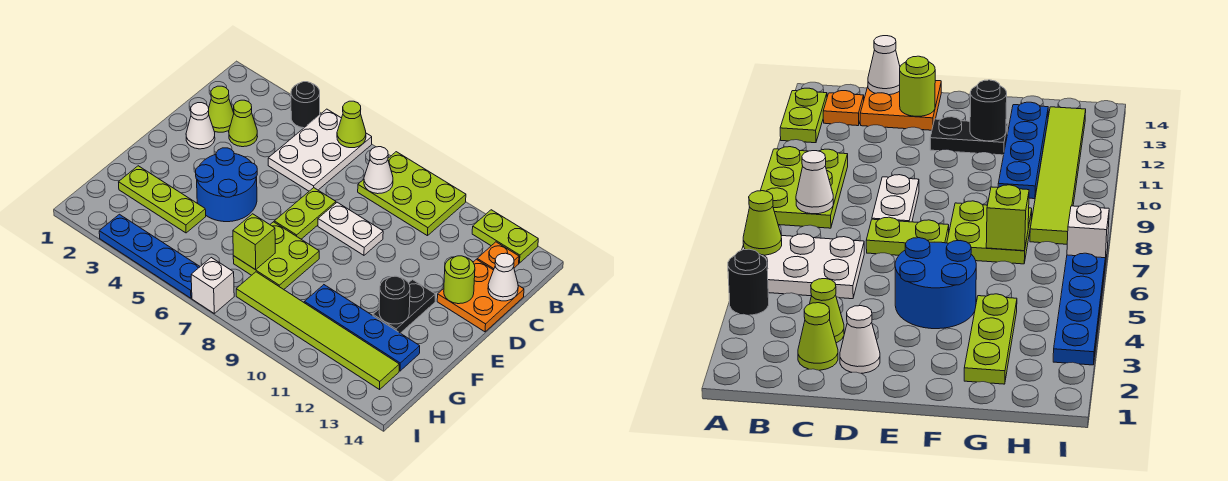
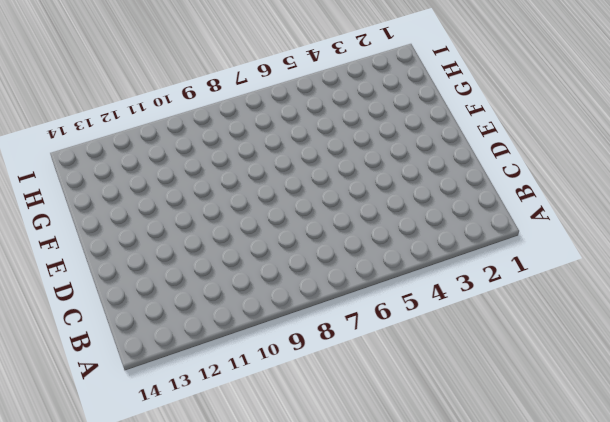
none -> black round brick A4 level 1
none -> white plate A5:C6 level 1
none -> lime plate A8:B10 level 1

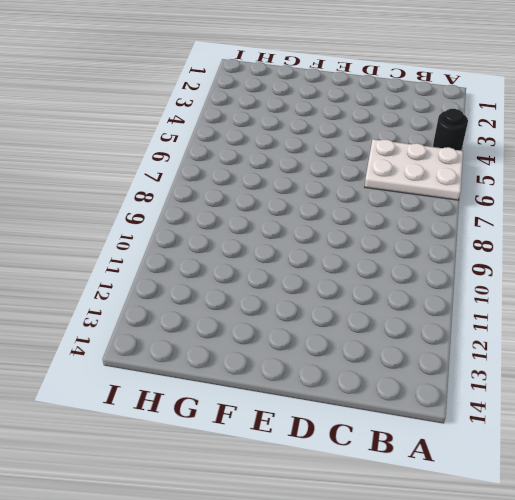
none -> lime plate A8:B10 level 1
none -> lime plate A12:A13 level 1
none -> orange plate B13 level 1

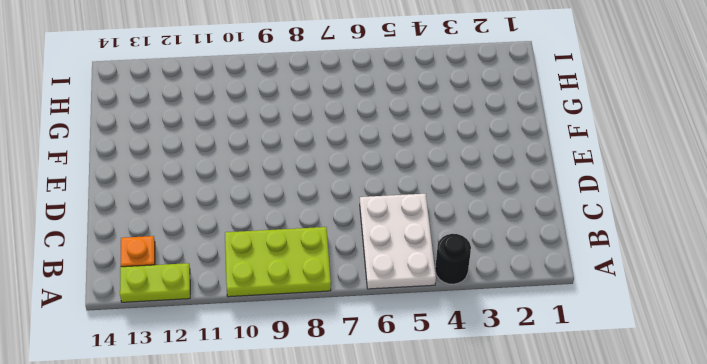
none -> lime cone C2 level 1
none -> lime cone C3 level 1
none -> orange plate C13:D14 level 1

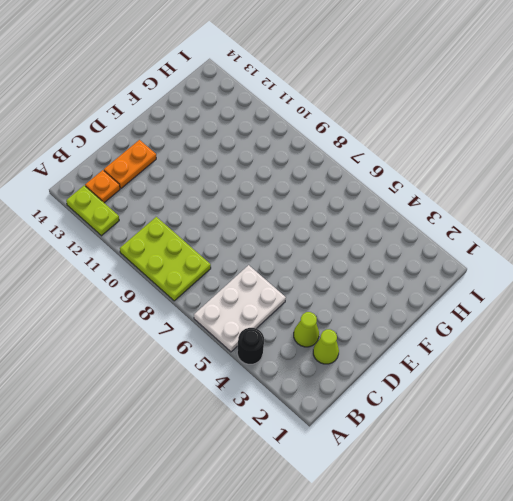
orange plate C13:D13 level 1 -> orange plate C13:D14 level 1
none -> white cone D2 level 1
none -> lime plate D7:E7 level 1
none -> white plate D8:D9 level 1

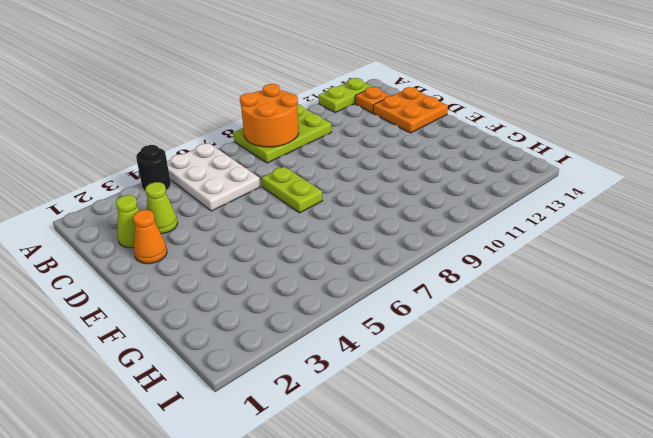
orange round brick A8:B9 level 2 -> white cone B8 level 2
orange cone D2 level 1 -> white cone D2 level 1
none -> white plate D8:D9 level 1
none -> blue round brick E4:F5 level 1
none -> black plate E12:F12 level 1

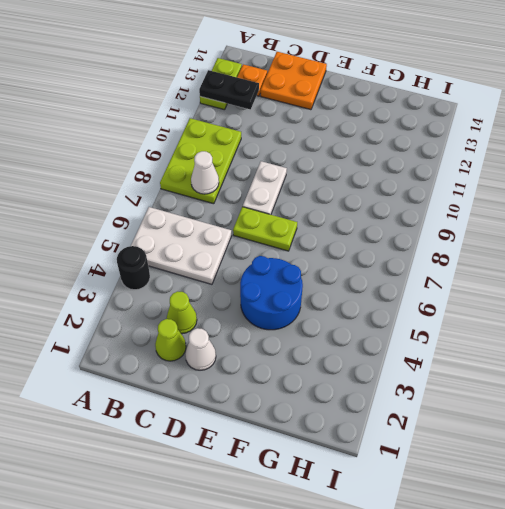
black plate A12:B12 level 2 -> black plate E12:F12 level 1
none -> lime plate F7:G8 level 1
none -> lime plate G2:G4 level 1
none -> blue plate G10:G13 level 1

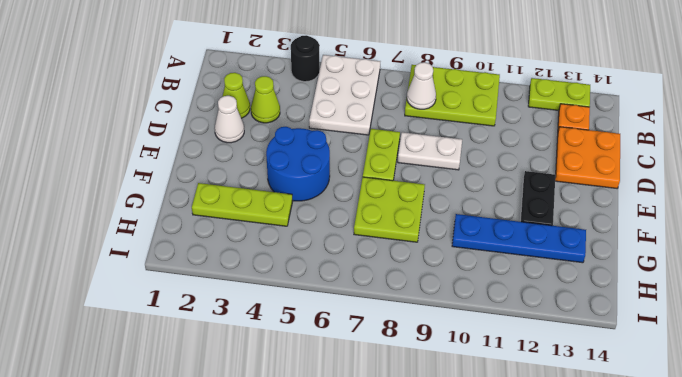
none -> lime tile H8:H13 level 1
none -> blue plate I3:I6 level 1
none -> white brick I7 level 1

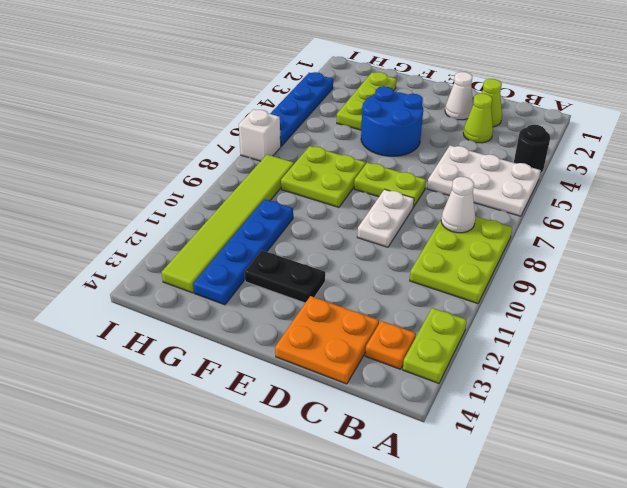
none -> lime cone A6 level 2
none -> white cone C14 level 2
none -> lime round brick D13 level 2

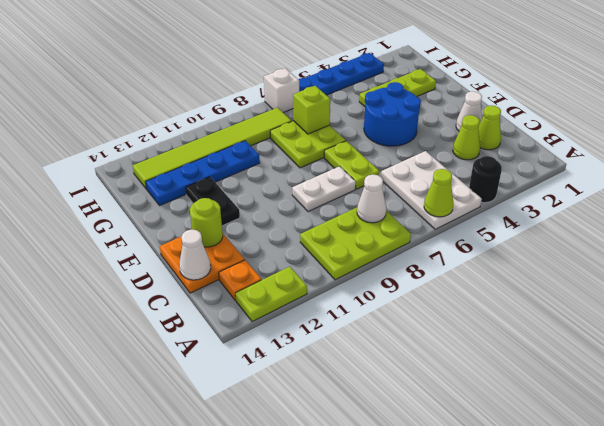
none -> black round brick F12 level 2

